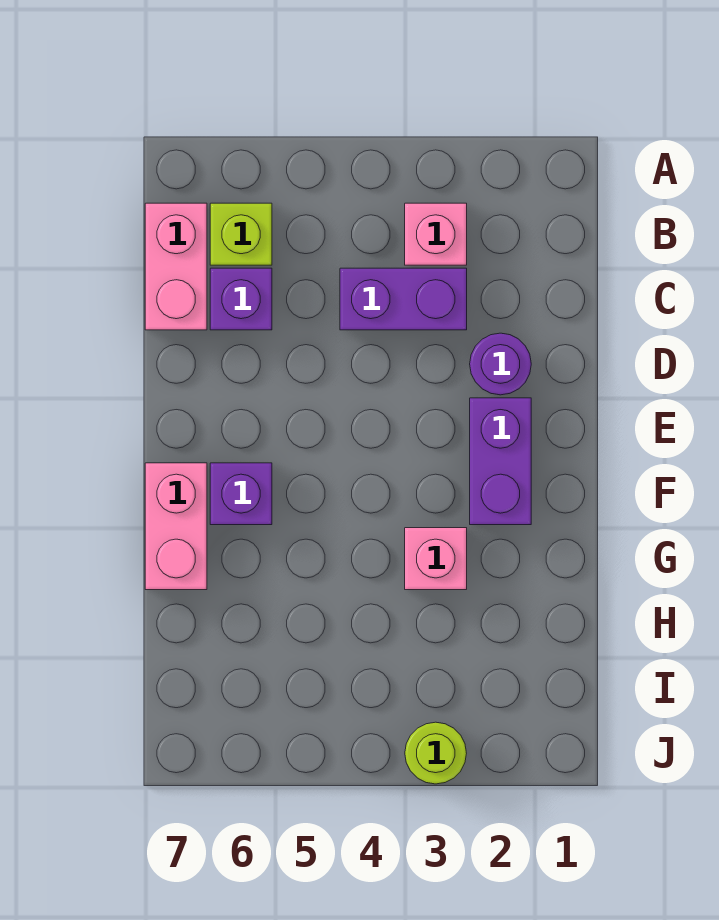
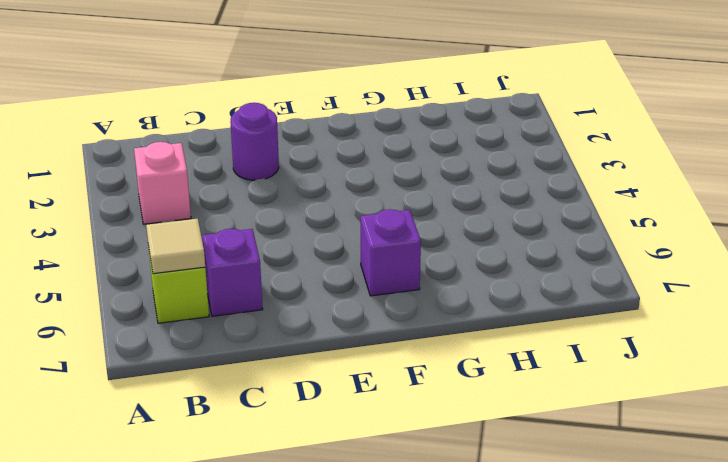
tan tile B6 level 2 -> none
none -> pink brick B7:C7 level 1
none -> purple brick C3:C4 level 1

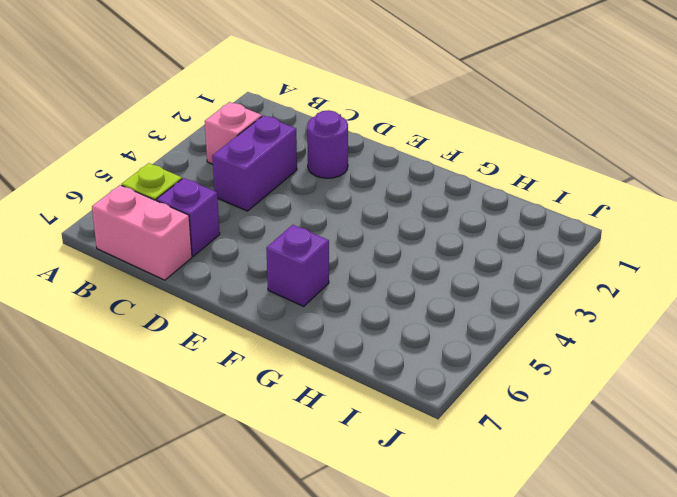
none -> purple brick E2:F2 level 1
none -> pink brick F7:G7 level 1

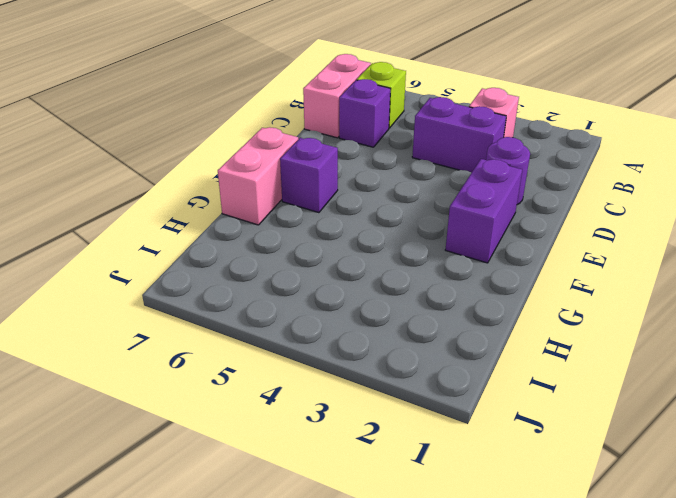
none -> pink brick G3 level 1
none -> lime round brick J3 level 1

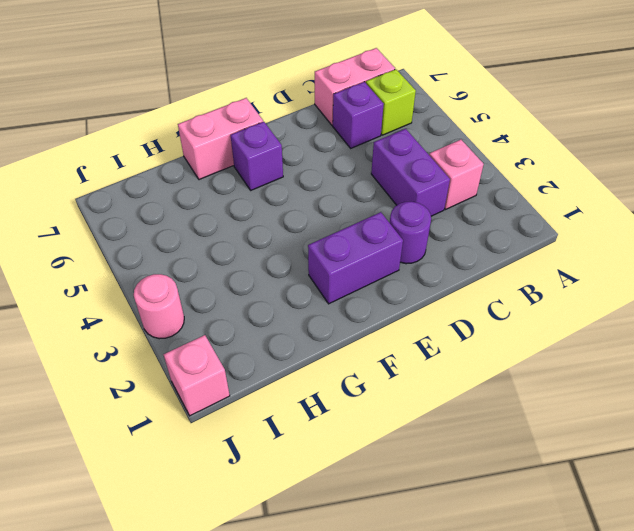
pink brick J1 level 1 -> pink brick G3 level 1
pink round brick J3 level 1 -> lime round brick J3 level 1

